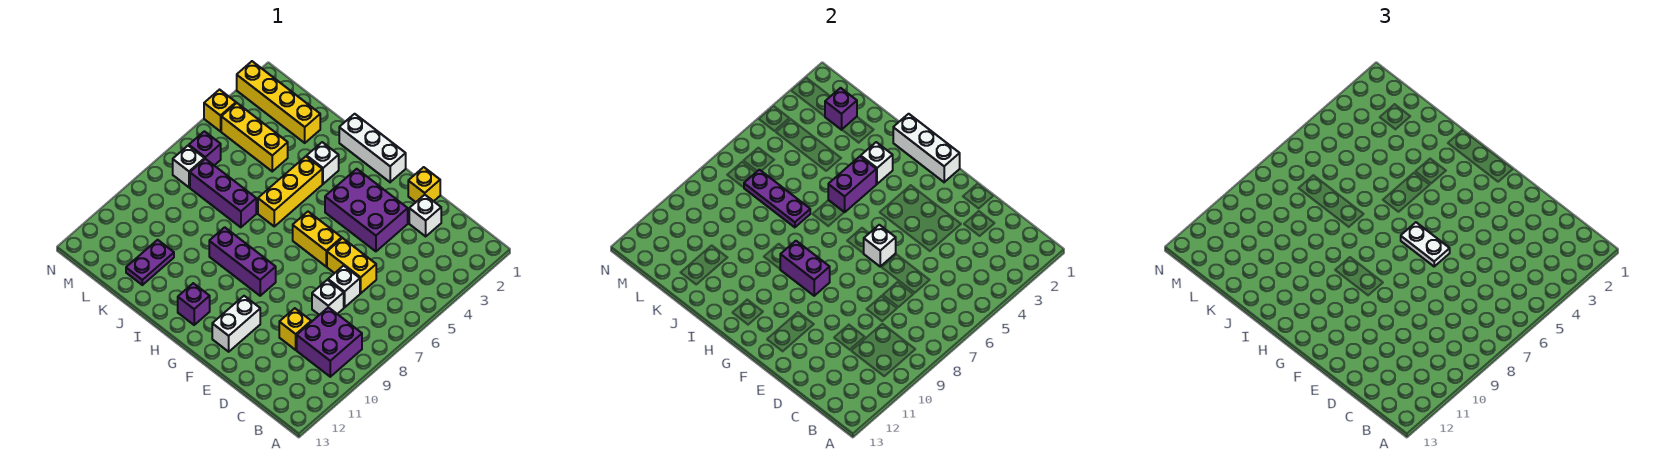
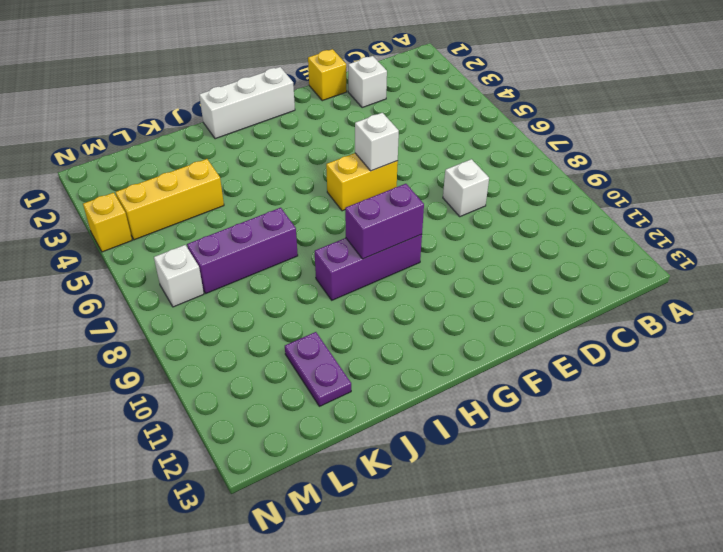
none -> purple brick B9:C10 level 1
none -> yellow brick D6:E6 level 1
none -> white brick D7 level 1
none -> yellow brick D10 level 1

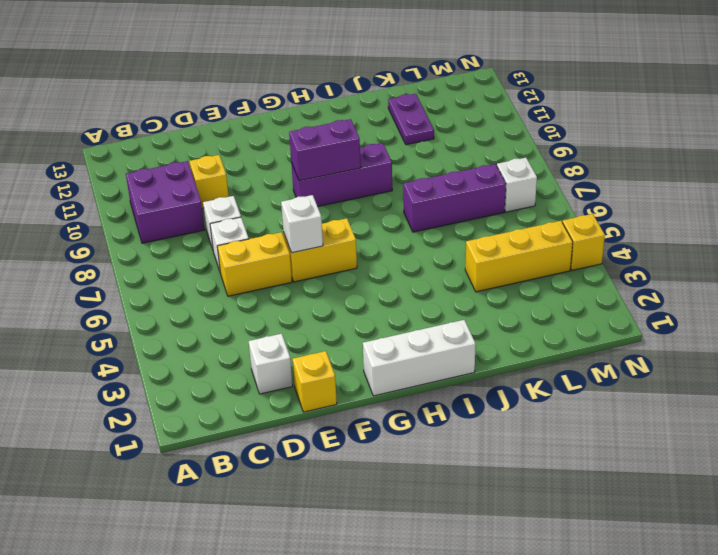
none -> purple brick E3:G4 level 1
none -> white brick F11:F12 level 1
none -> purple brick H12 level 1
none -> white brick I3 level 1

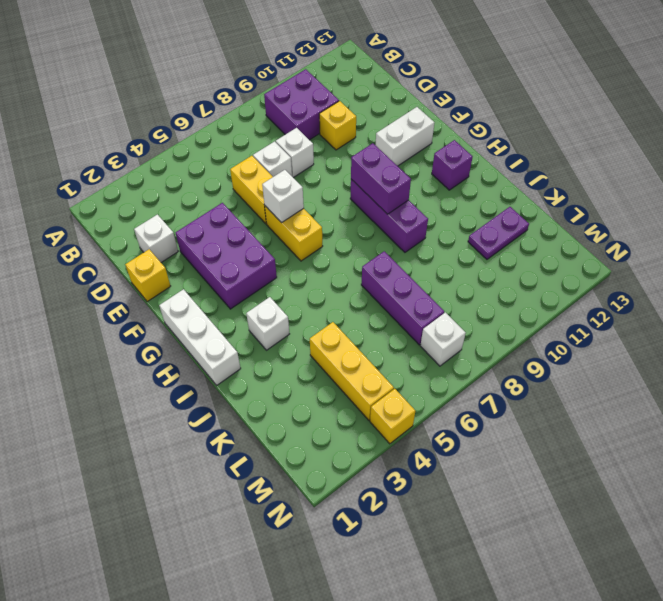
none -> yellow brick I4:I6 level 1
none -> yellow brick K2:N2 level 1
none -> purple brick M6 level 1
none -> white brick G1:I1 level 2

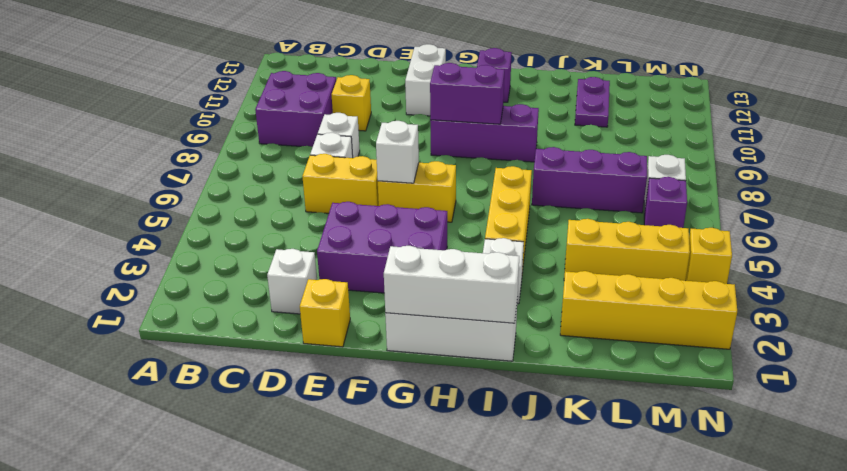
none -> white brick I3 level 2
none -> purple brick I4:I5 level 2
none -> purple plate J7:L7 level 2
none -> purple brick L2 level 2

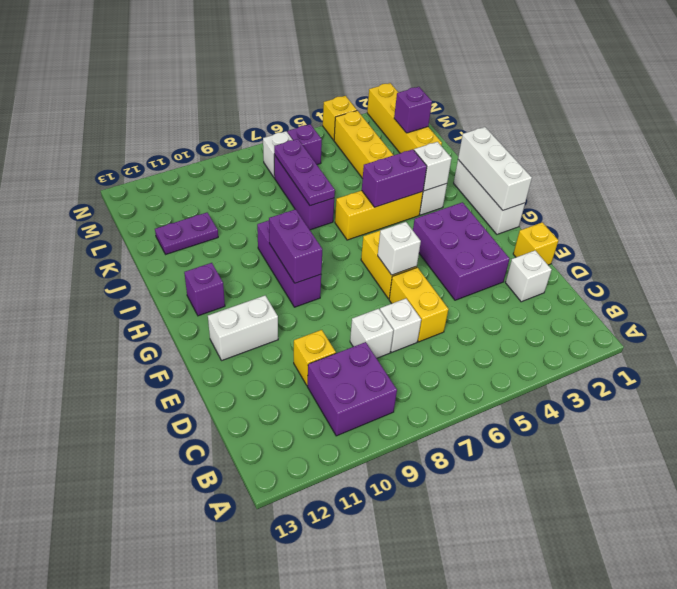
none -> white plate F6:G6 level 3

